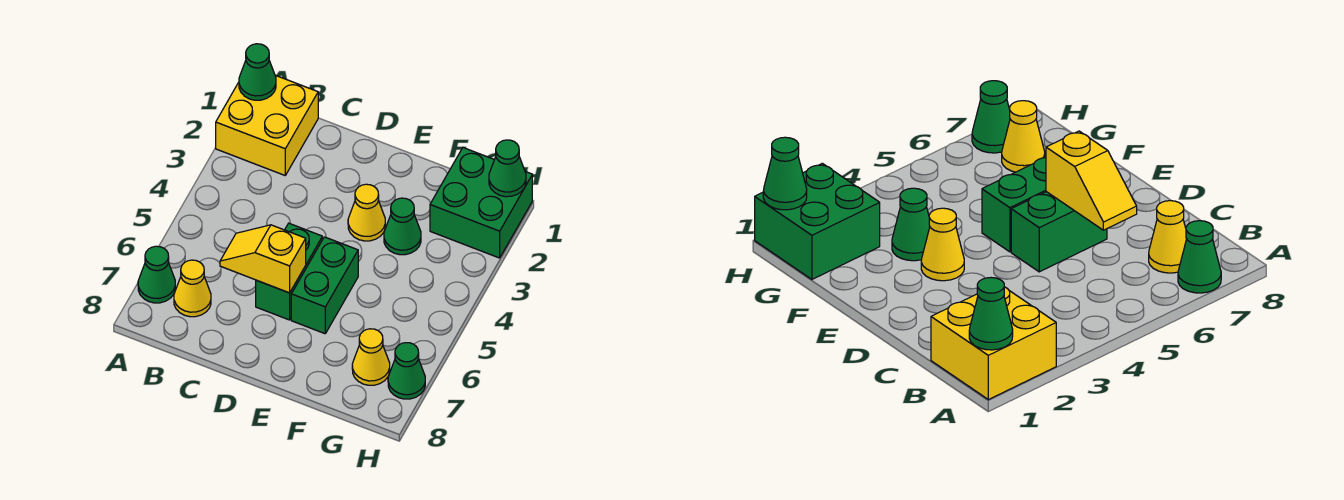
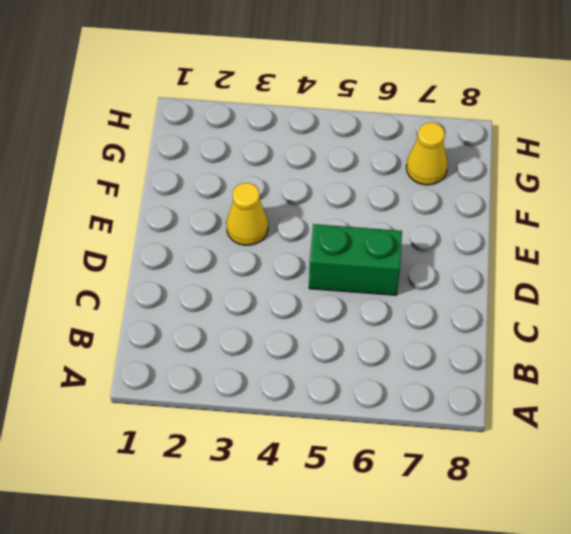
none -> yellow brick A1:B2 level 1
none -> green cone A7 level 1
none -> yellow cone B7 level 1

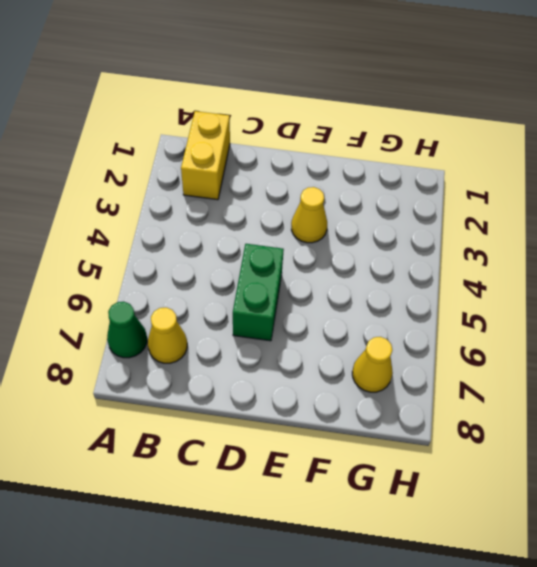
yellow brick B1:B2 level 1 -> yellow brick A1:B2 level 1
none -> green brick E5:E6 level 1
none -> green cone F3 level 1
none -> green brick G1:H2 level 1

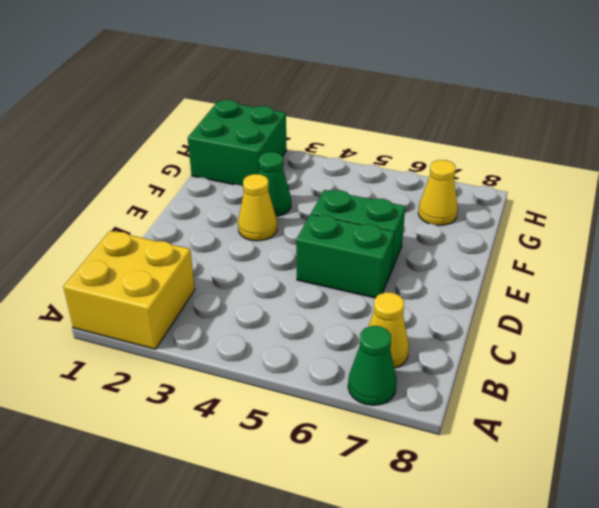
none -> green cone H7 level 1
none -> green cone A1 level 2
none -> yellow slope C6:D6 level 2 top D

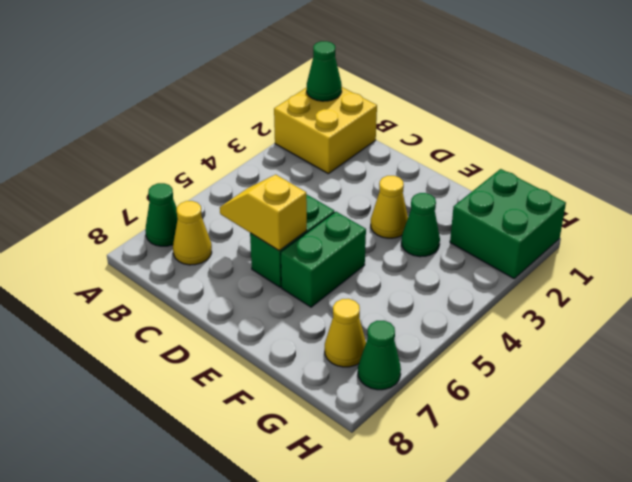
none -> green cone H1 level 2

